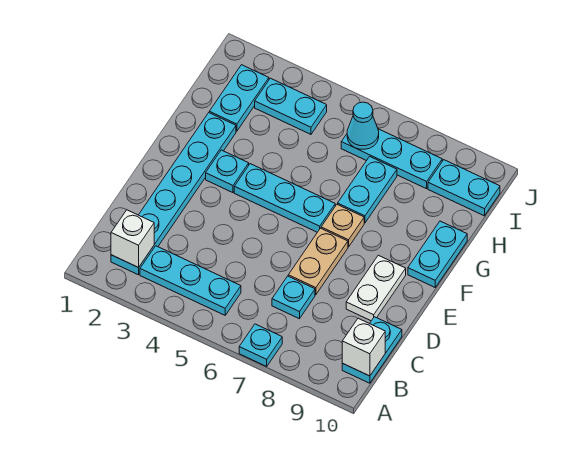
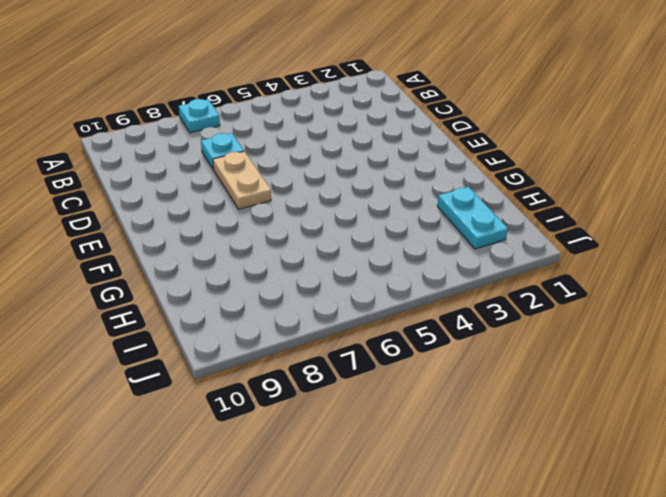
none -> cyan plate B2:G2 level 1
none -> cyan plate B3:B5 level 1
none -> cyan plate B10:C10 level 1

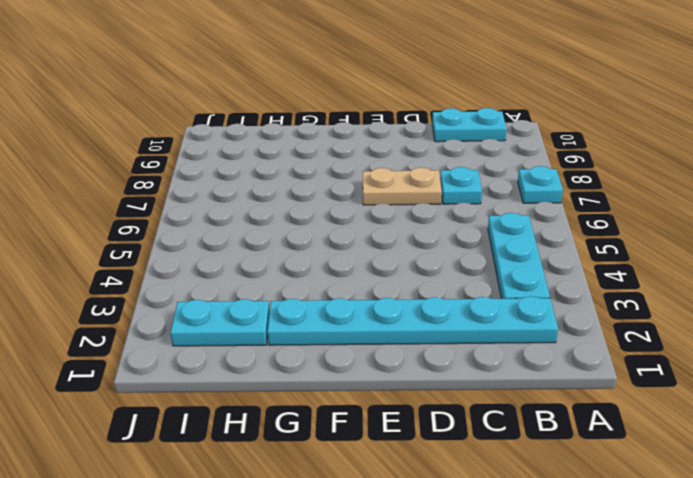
none -> white plate D9:E9 level 1
none -> cyan plate F3 level 1
none -> cyan plate F4:F6 level 1

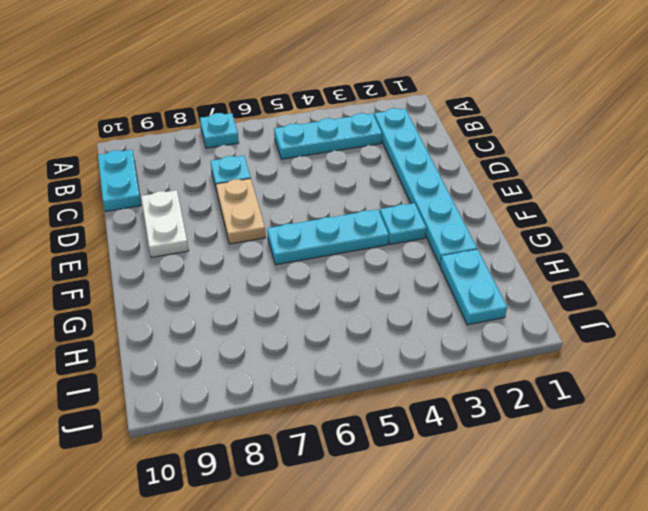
none -> tan plate F7 level 1
none -> cyan plate F10:G10 level 1
none -> cyan plate G7:H7 level 1

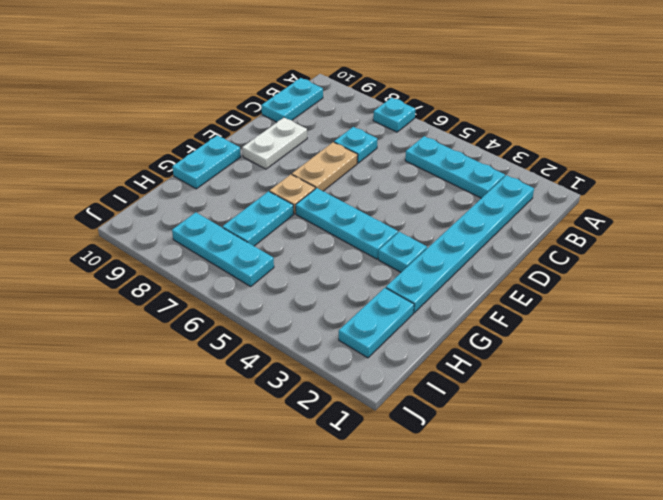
none -> cyan plate I3:I4 level 1
none -> cyan plate I9:I10 level 1
none -> white brick B2 level 2

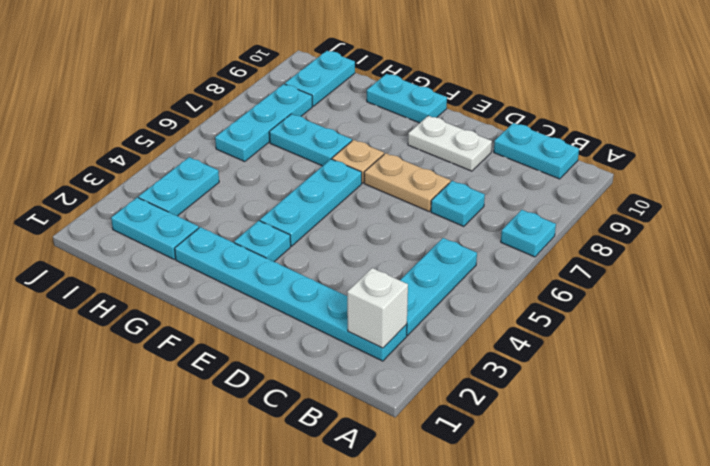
none -> white brick B10 level 2
none -> cyan cone I6 level 2

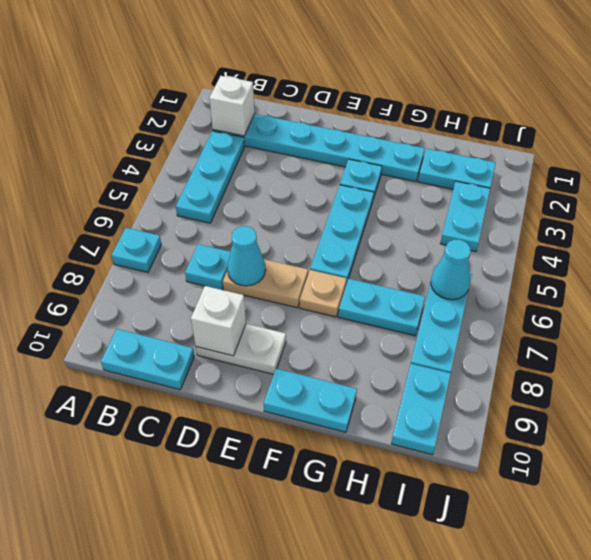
cyan cone D7 level 2 -> none
white brick D9 level 2 -> white brick B10 level 2

